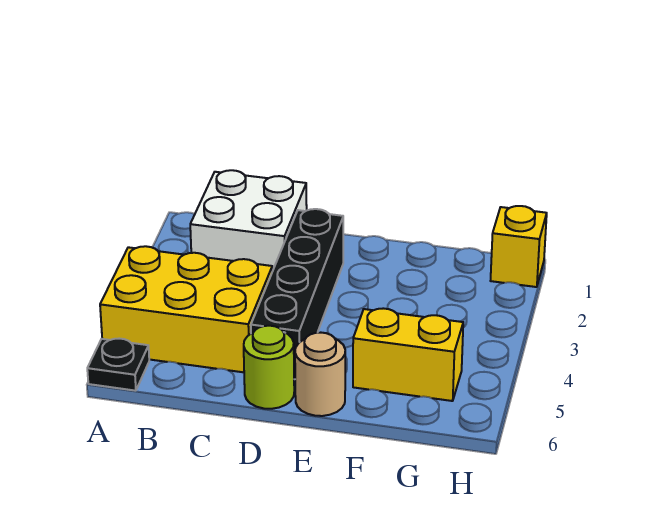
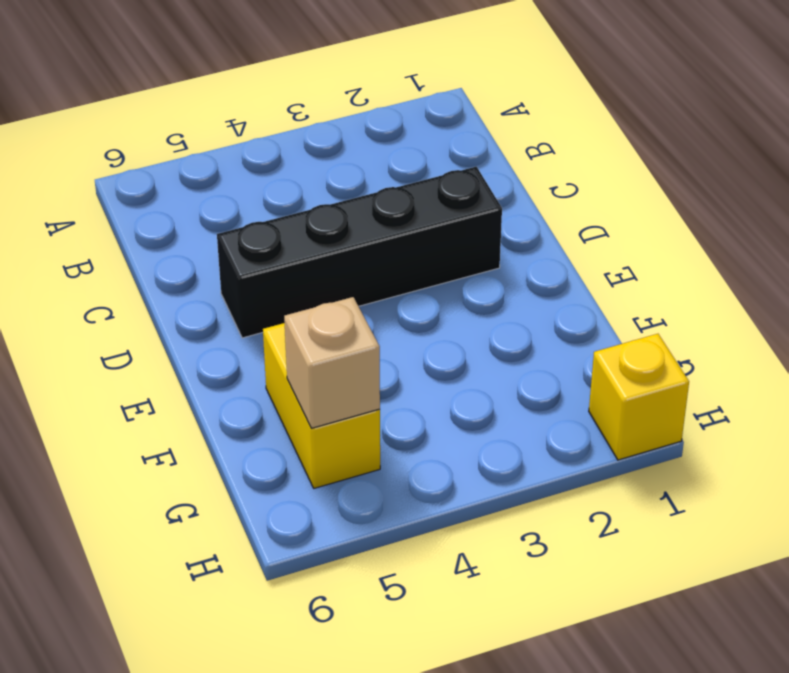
tan brick G5 level 2 -> none
none -> yellow brick A4:C5 level 1
none -> black plate A6 level 1

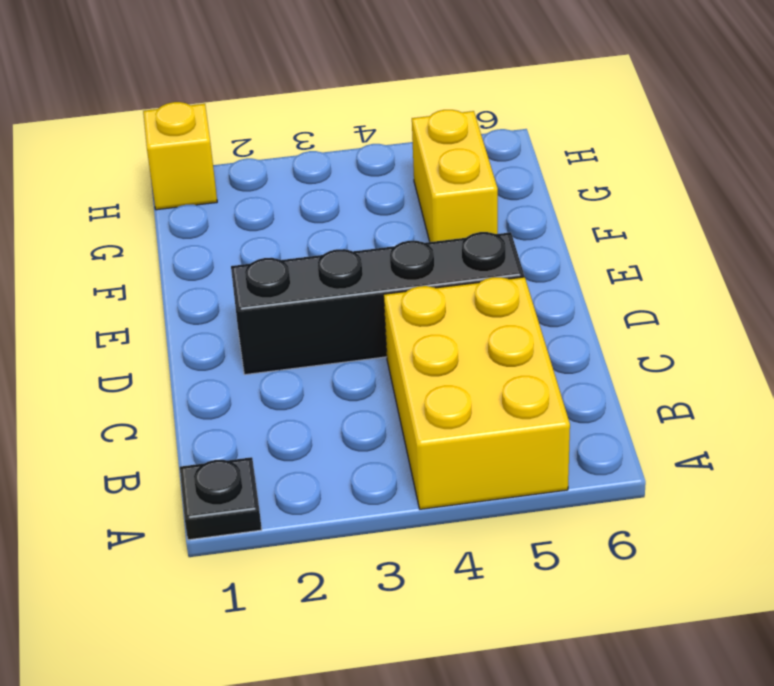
black plate A1 level 1 -> black plate A6 level 1
none -> white brick B1:C2 level 1
none -> lime round brick D6 level 1

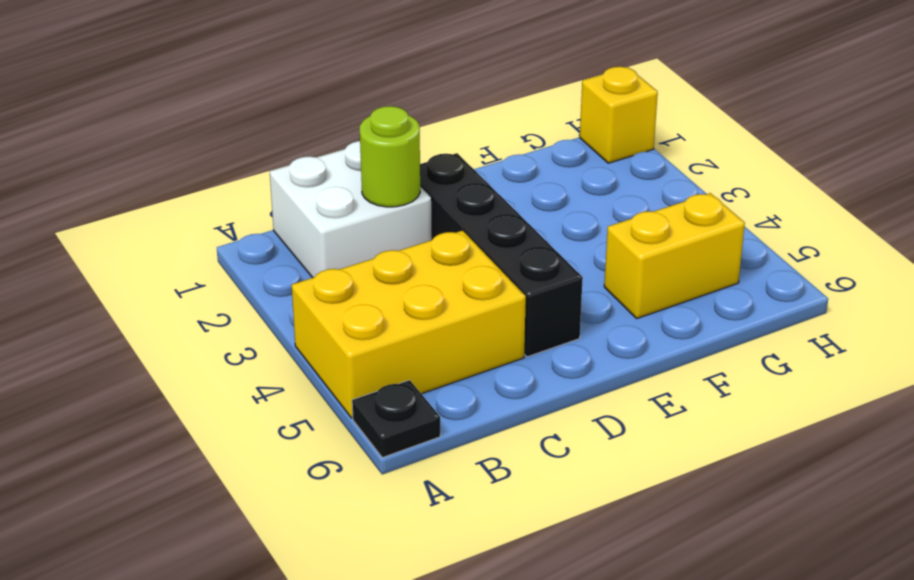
lime round brick C2 level 2 -> lime round brick D6 level 1
none -> tan round brick E6 level 1

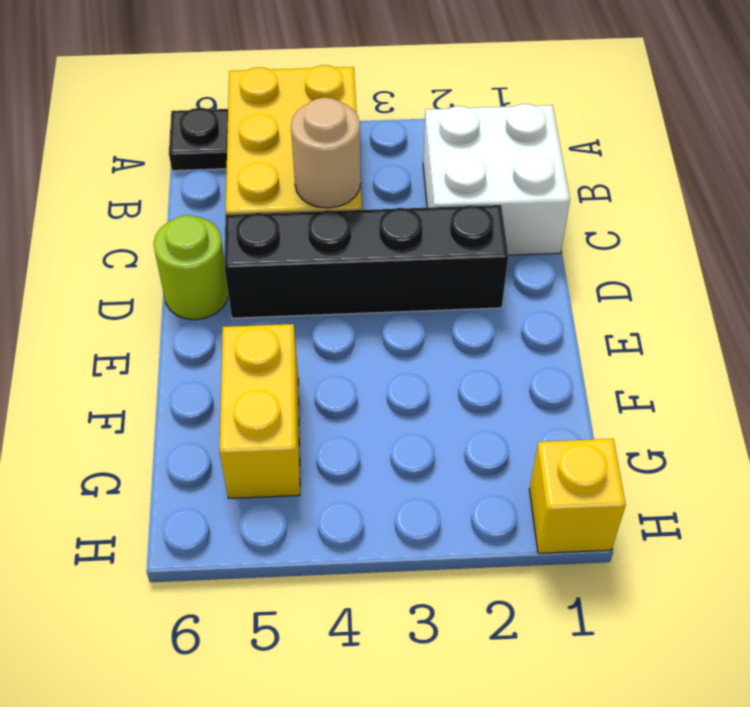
tan round brick C4 level 2 -> tan round brick E6 level 1

